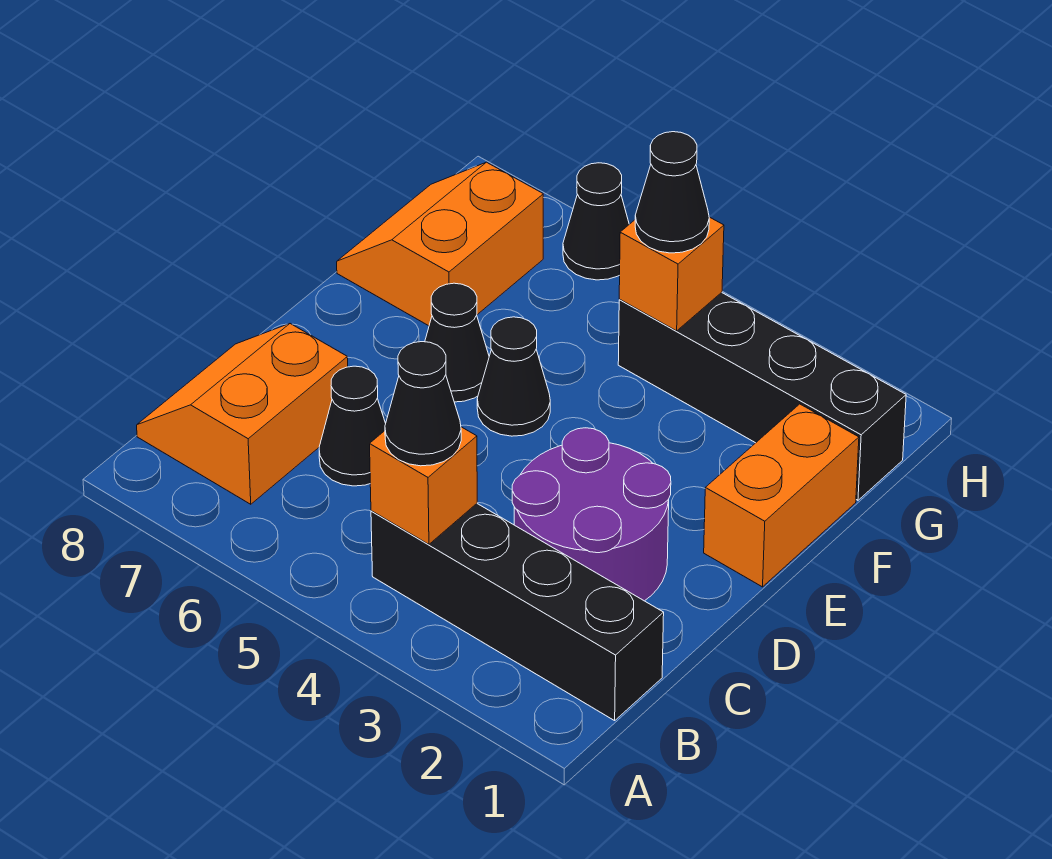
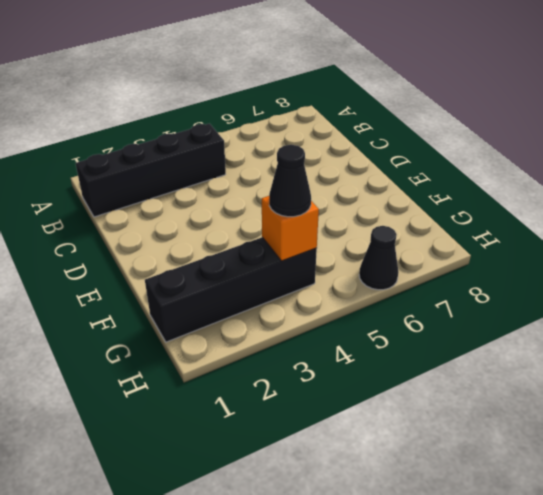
none -> orange slope B7:C8 level 1 top 7
none -> purple round brick C2:D3 level 1
none -> black cone C6 level 1

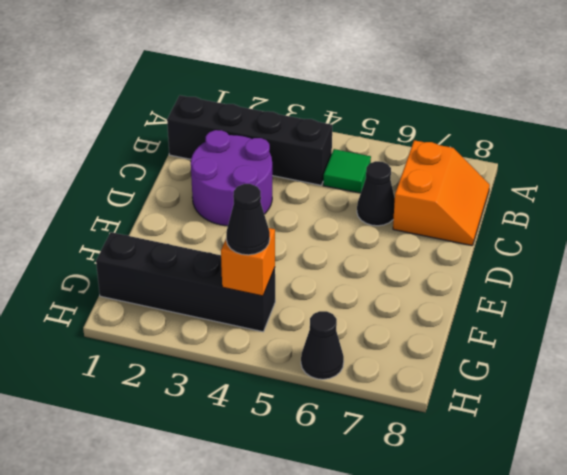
green tile B5 level 1 -> none
none -> orange brick E1:F1 level 1
none -> black cone E5 level 1
none -> black cone E6 level 1

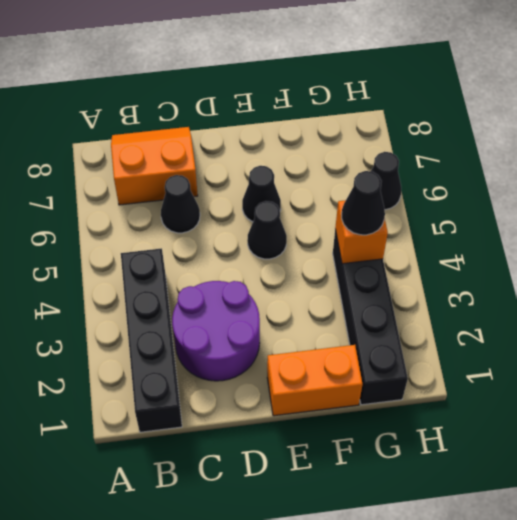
none -> orange slope F7:G8 level 1 top 7
none -> orange brick B4 level 2
none -> black cone B4 level 3

